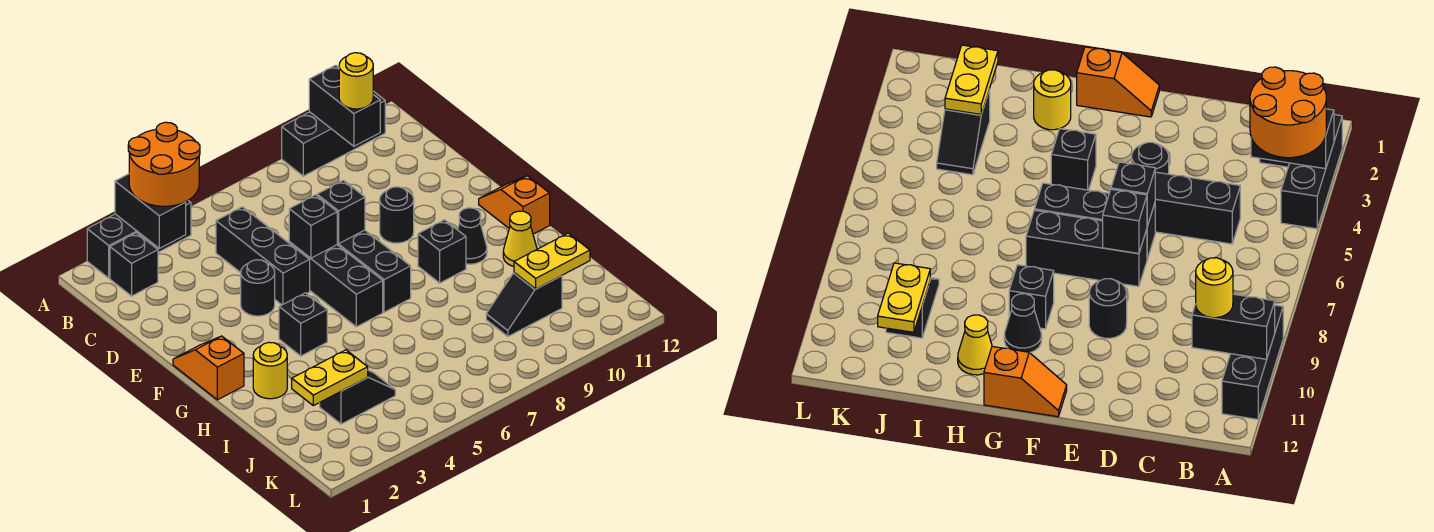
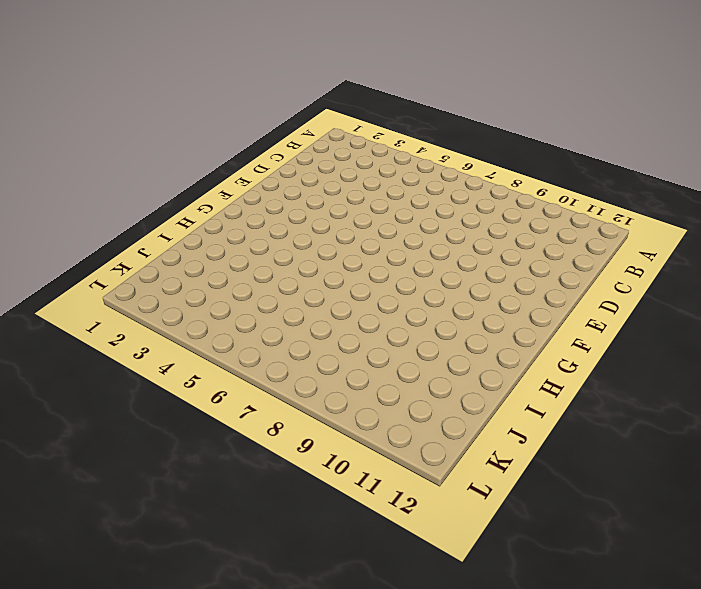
none -> black brick A2:A4 level 1
none -> black brick A9:A11 level 1
none -> black brick B2 level 1

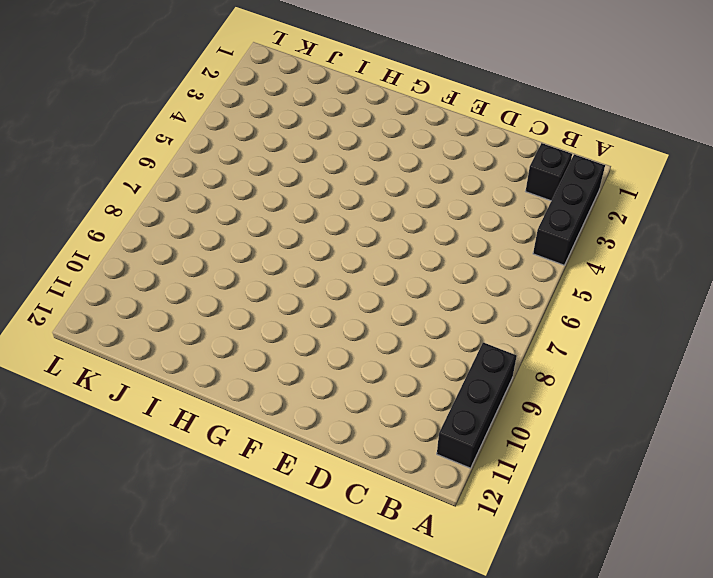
none -> black brick C5:E5 level 1
none -> black round brick E4 level 1
none -> black brick E6:G6 level 1

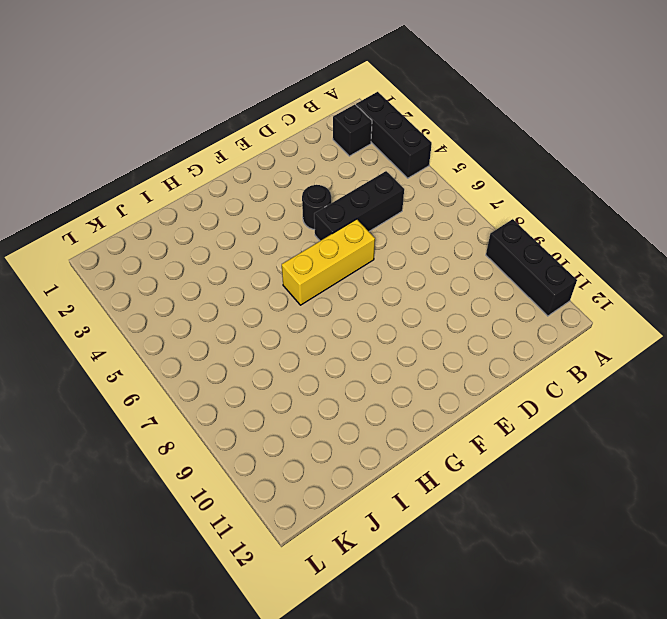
yellow brick E6:G6 level 1 -> black brick E6:G6 level 1
none -> black brick E7:G7 level 1
none -> black round brick E9 level 1
none -> orange slope F1:G1 level 1 top G

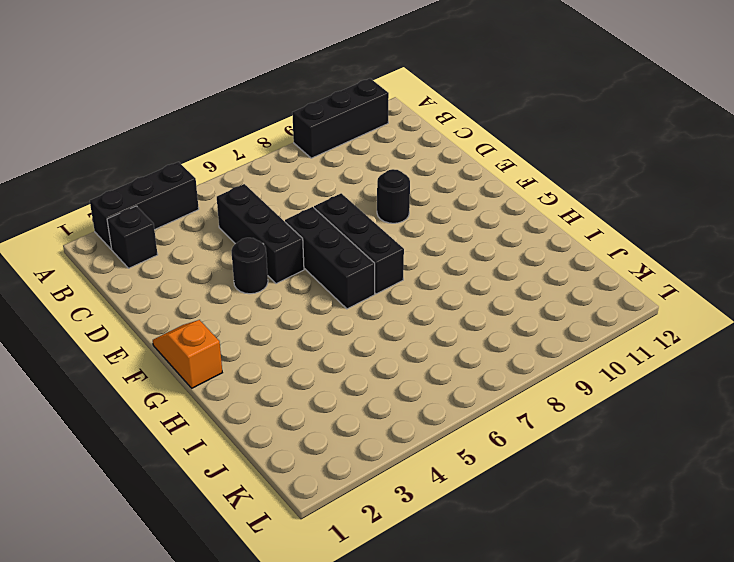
none -> orange slope F12:G12 level 1 top G
none -> black brick G4 level 1
none -> black brick G9 level 1

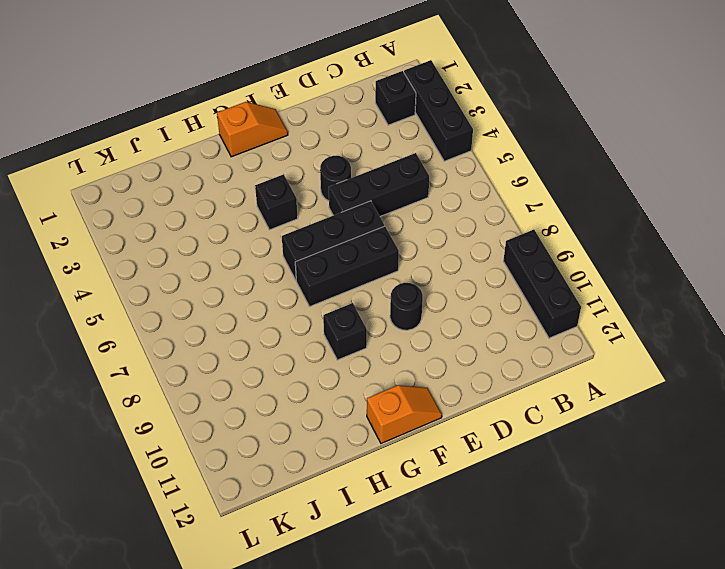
none -> black cone G10 level 1
none -> yellow round brick H2 level 1
none -> yellow cone H11 level 1

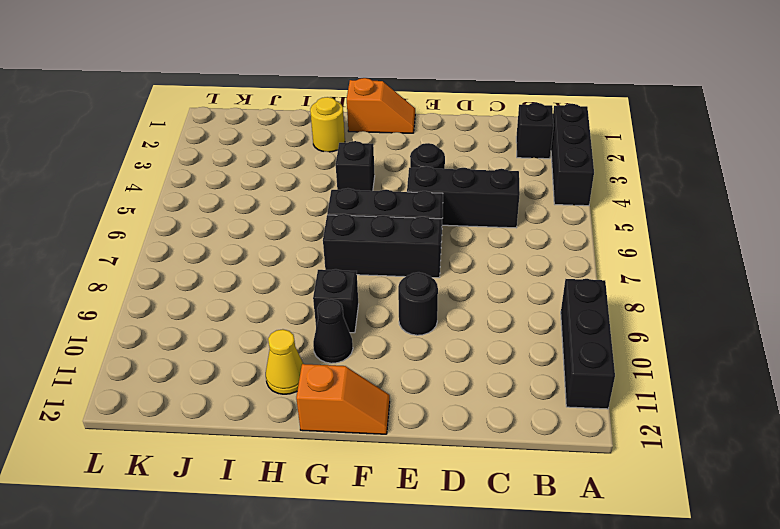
none -> black slope J3:J4 level 1 top 3
none -> black slope J9:J10 level 1 top 10
none -> black brick A3:B3 level 2

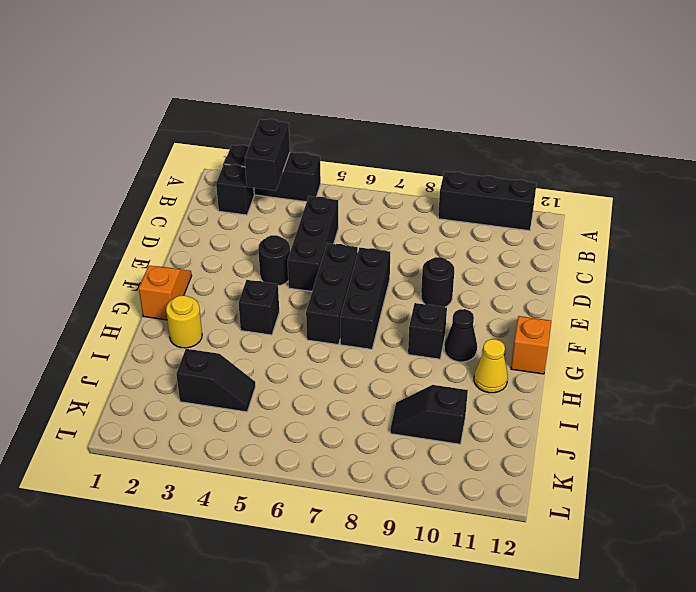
none -> black brick A10:B10 level 2
none -> black brick E6 level 2
none -> black brick E7 level 2

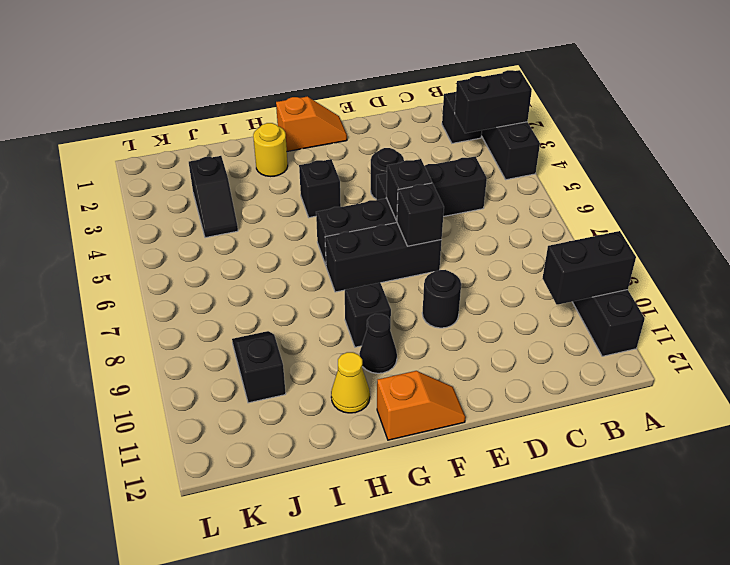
none -> yellow plate J2:J3 level 2
none -> yellow plate J10:J11 level 2
none -> orange round brick A3:B4 level 3

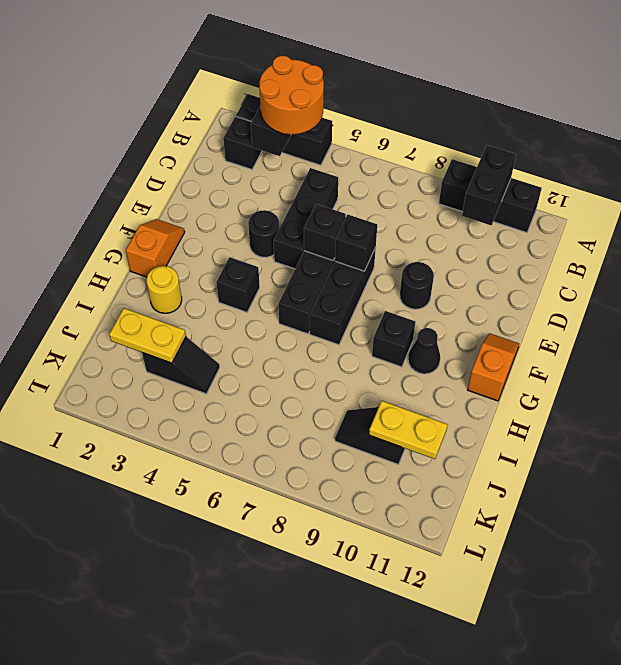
none -> yellow cone H11 level 1
none -> yellow round brick B10 level 3

